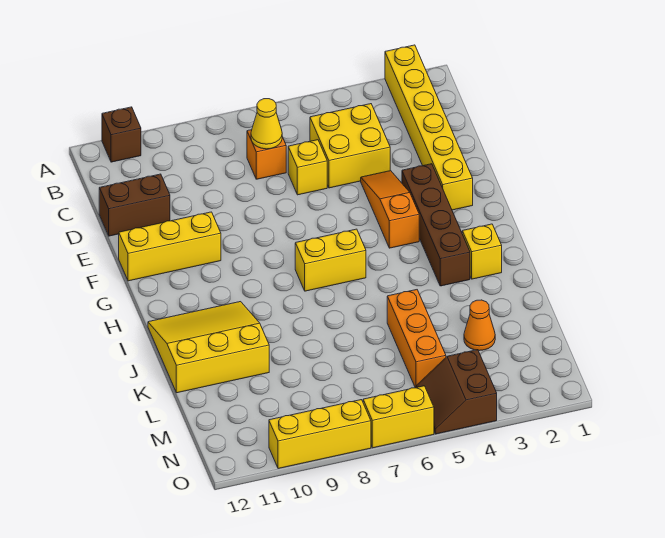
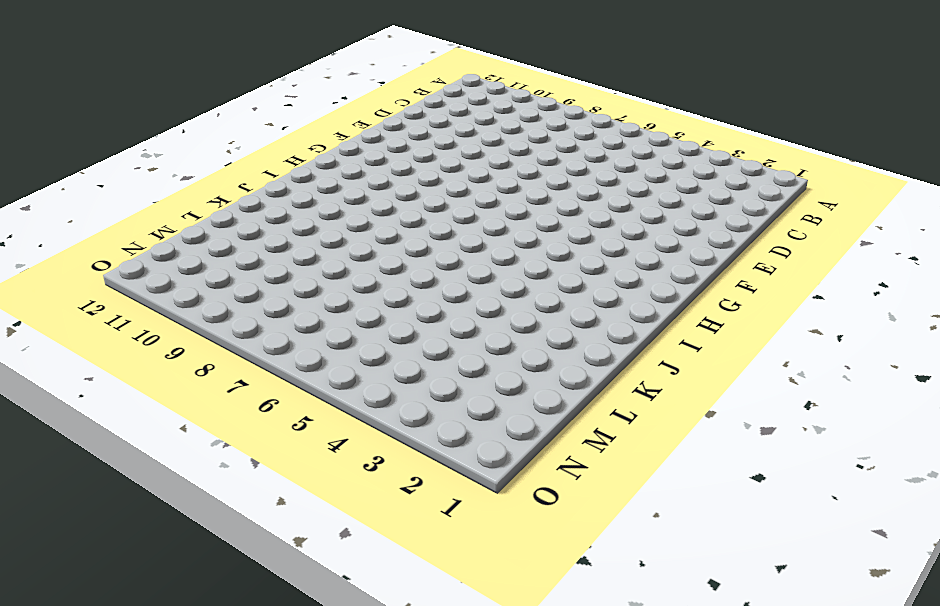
none -> yellow brick A2:F2 level 1
none -> brown brick A11 level 1
none -> yellow brick C4:D5 level 1

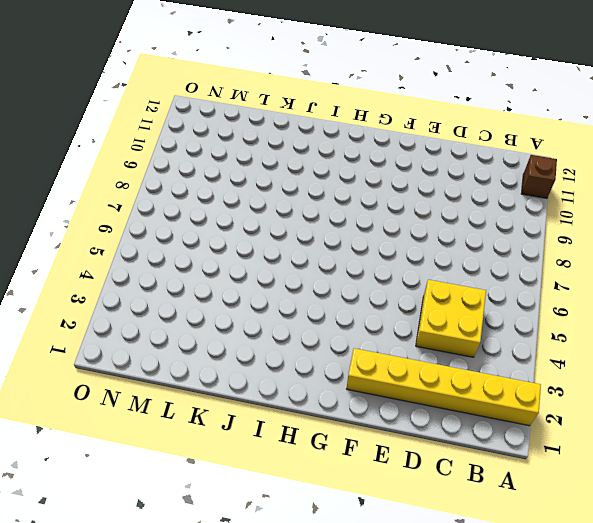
none -> orange brick C7 level 1
none -> yellow brick D6 level 1
none -> brown brick D11:D12 level 1

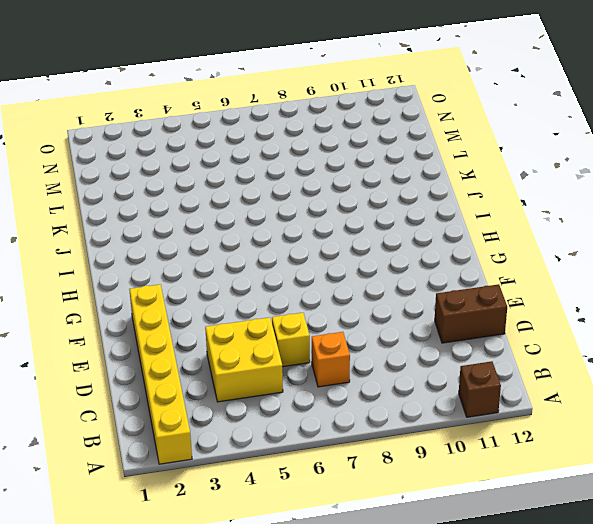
none -> orange slope E4:G4 level 1 top G
none -> brown brick F3:I3 level 1
none -> yellow brick F10:F12 level 1

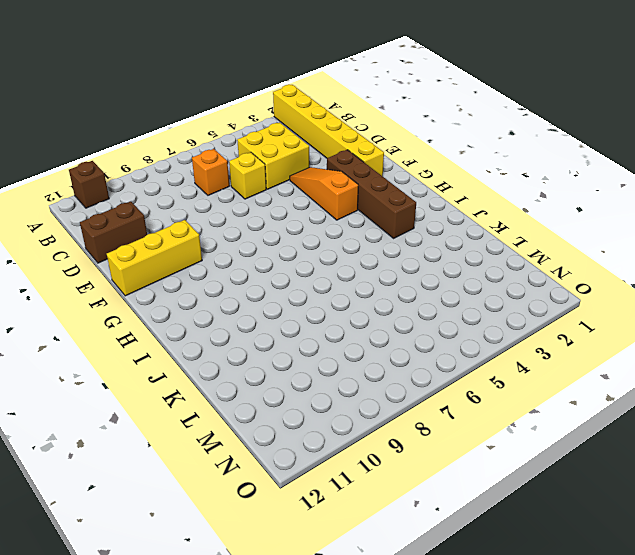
none -> yellow brick H6:H7 level 1
none -> yellow brick I2 level 1
none -> yellow slope I10:K12 level 1 top K

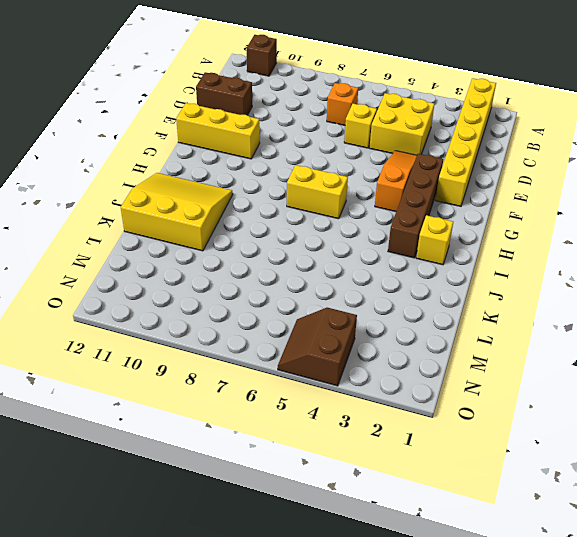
none -> orange brick K5:M5 level 1
none -> orange cone L3 level 1
none -> yellow brick O6:O7 level 1

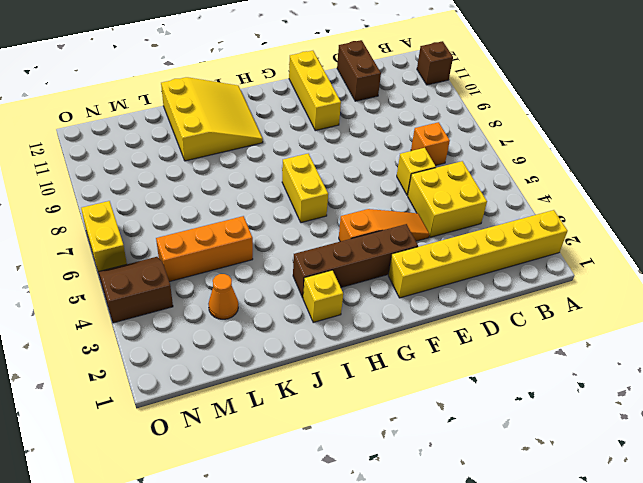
none -> yellow brick O8:O10 level 1
none -> yellow cone C7 level 2

